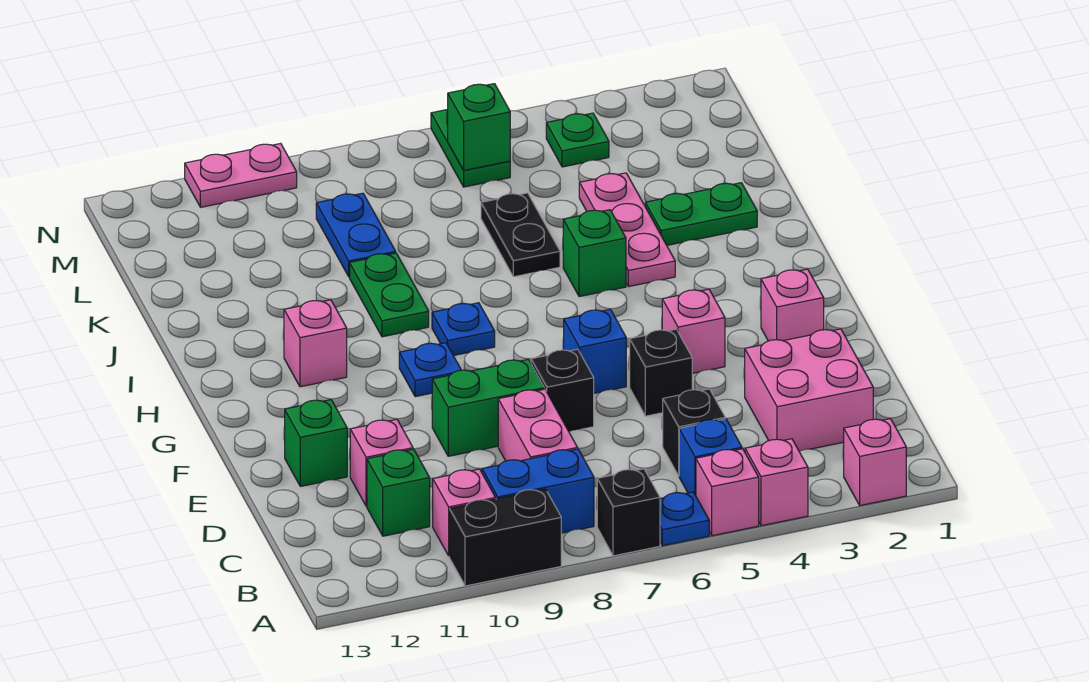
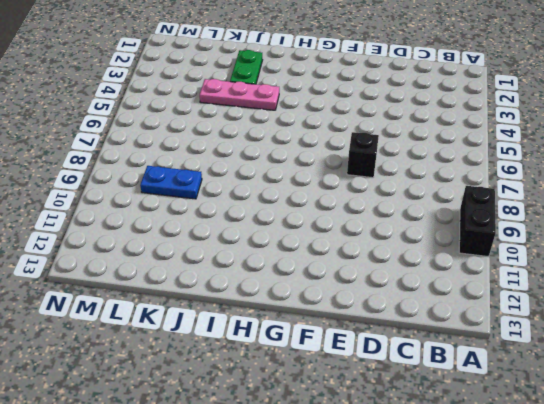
none -> pink brick A2 level 1
none -> pink brick A4 level 1
none -> pink brick A5 level 1
none -> blue plate A6 level 1

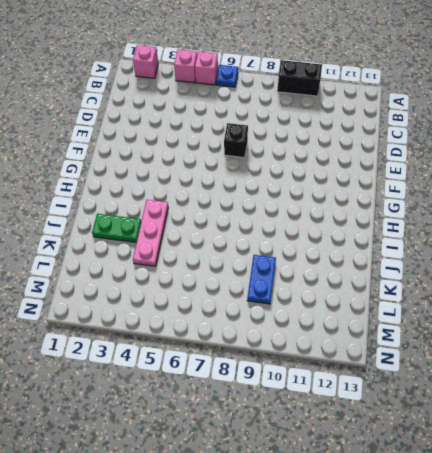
none -> black brick A7 level 1
none -> blue brick B5 level 1
none -> blue brick B8:B9 level 1
none -> pink brick B10 level 1

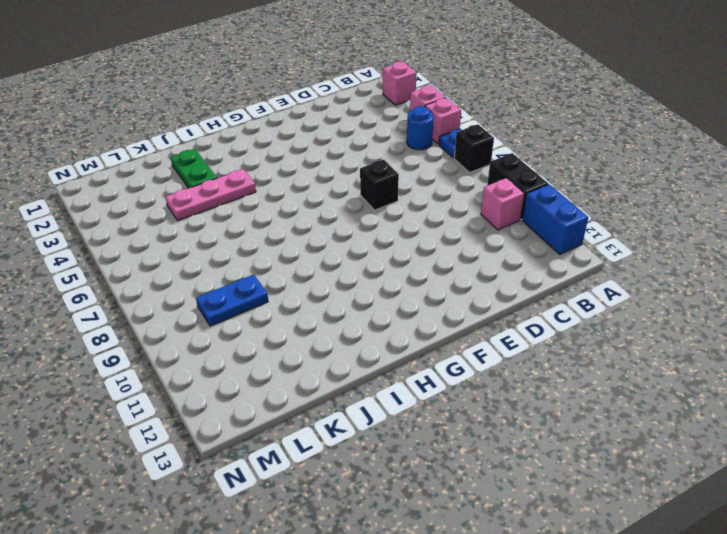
blue brick A11:A12 level 1 -> blue brick B8:B9 level 1
blue round brick B5 level 1 -> blue brick B5 level 1
none -> pink brick C2:D3 level 1
none -> black brick C5 level 1
none -> pink brick C8:D8 level 1
none -> green brick C11 level 1

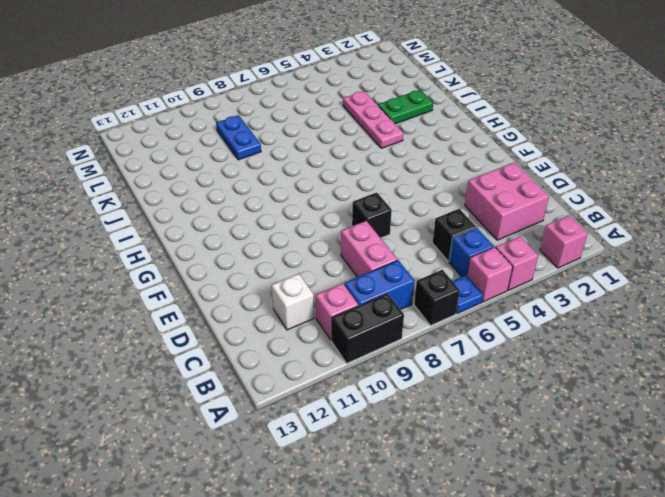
white brick C11 level 1 -> green brick C11 level 1
none -> pink brick D11 level 1
none -> black brick E5 level 1
none -> green brick E8:E9 level 1
none -> green brick E12 level 1

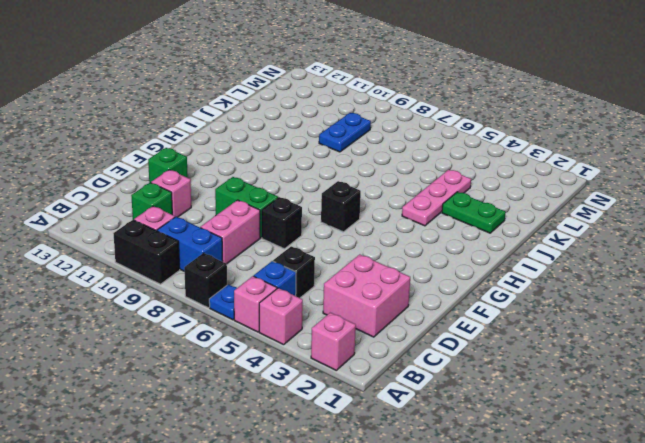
black brick G6 level 1 -> black brick E5 level 1
none -> pink brick F2 level 1
none -> pink brick F4 level 1
none -> blue brick F6 level 1
none -> blue plate G9 level 1

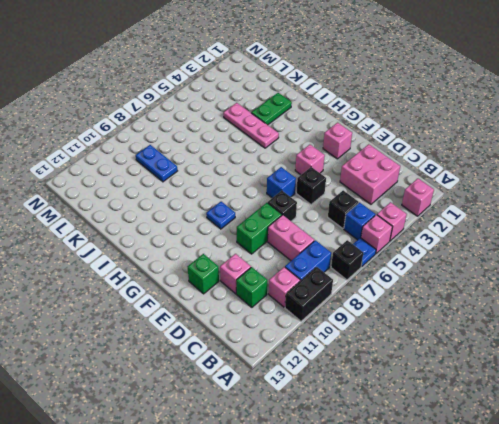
none -> blue plate H8 level 1
none -> pink brick H11 level 1
none -> green brick I5 level 1
none -> green plate I9:J9 level 1

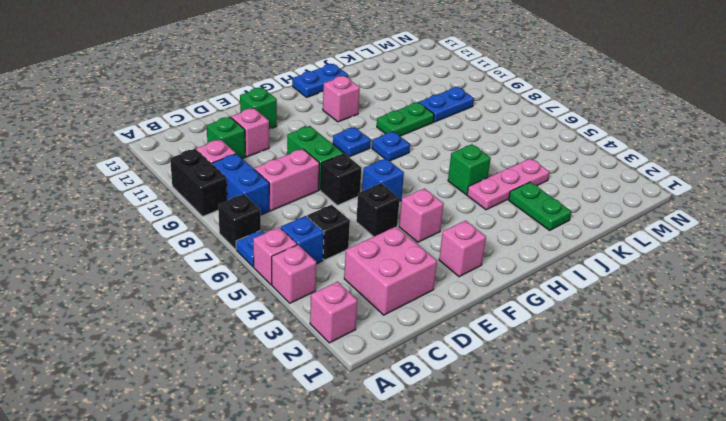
blue plate H13:I13 level 1 -> none
none -> black plate J6:K6 level 1
none -> green plate M4 level 1
none -> green plate M6:N6 level 1
none -> pink plate N10:N11 level 1

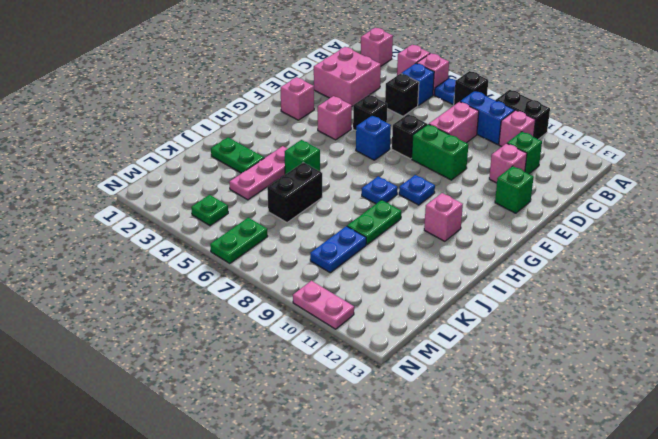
black brick J6:K6 level 1 -> black plate J6:K6 level 1
none -> green brick M6 level 2

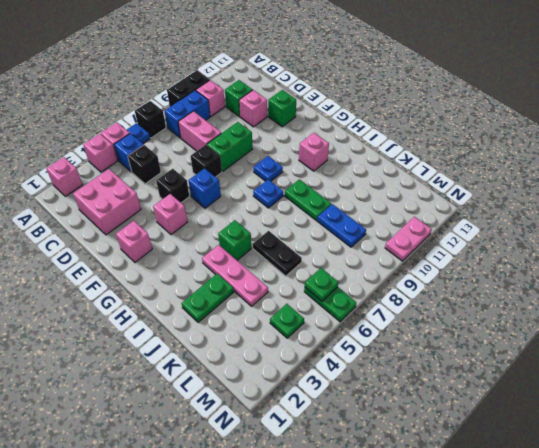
green plate M6 level 2 -> green brick M6 level 2

